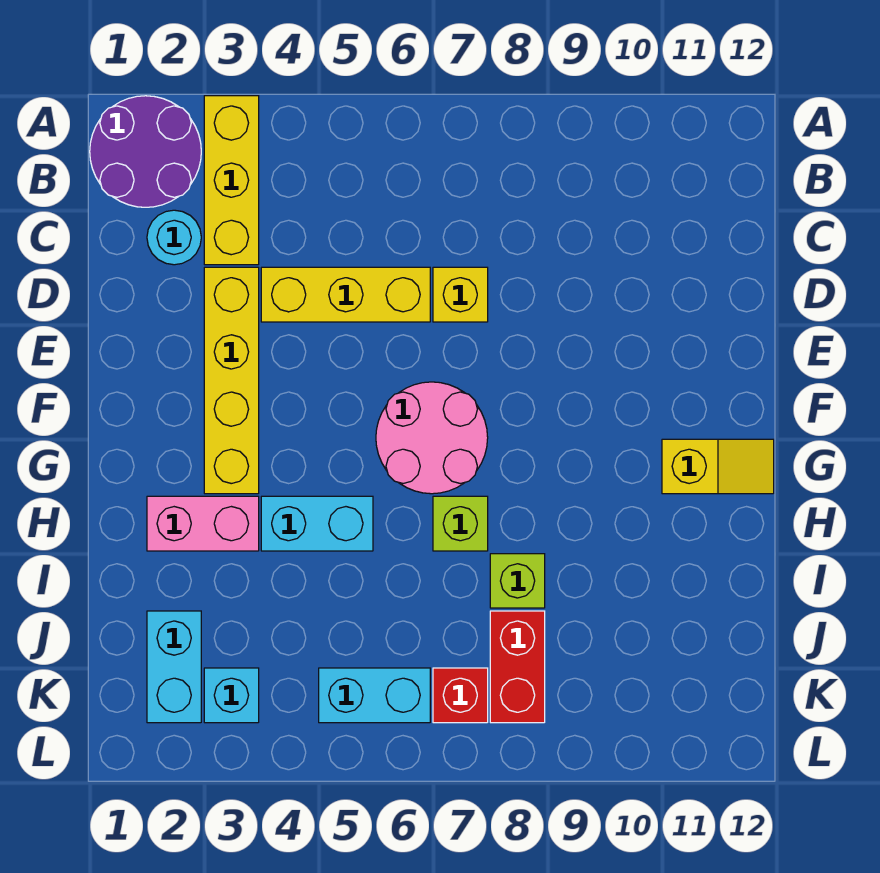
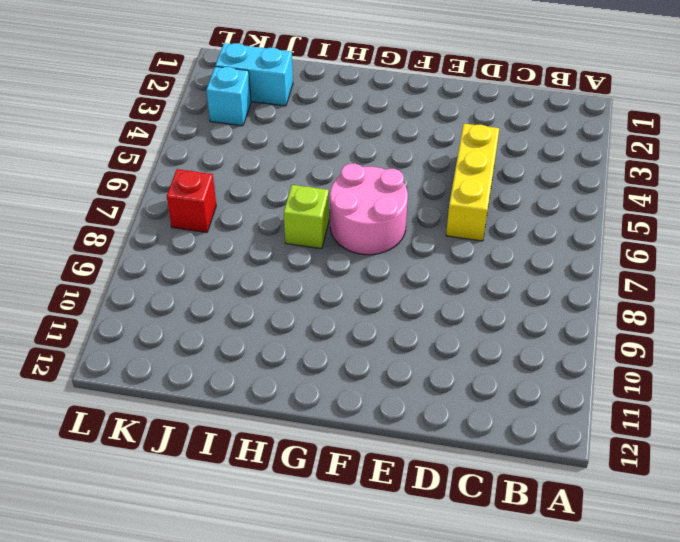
none -> purple round brick A1:B2 level 1
none -> yellow brick A3:C3 level 1
none -> cyan round brick C2 level 1

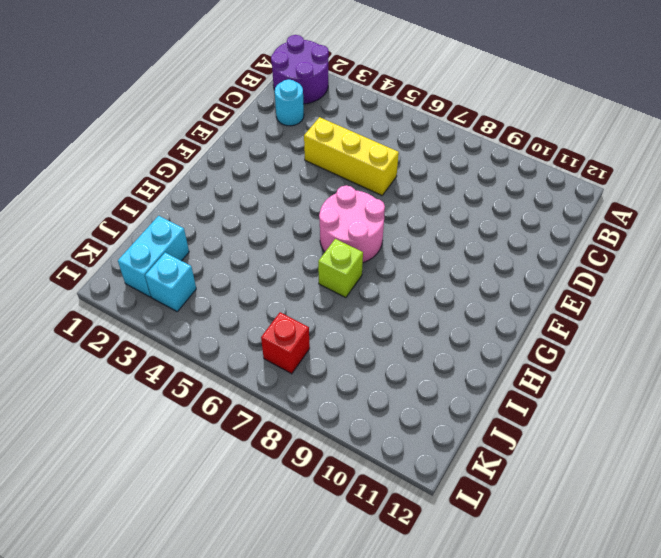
none -> yellow brick A3:C3 level 1
none -> yellow brick D3:G3 level 1
none -> yellow brick D7 level 1

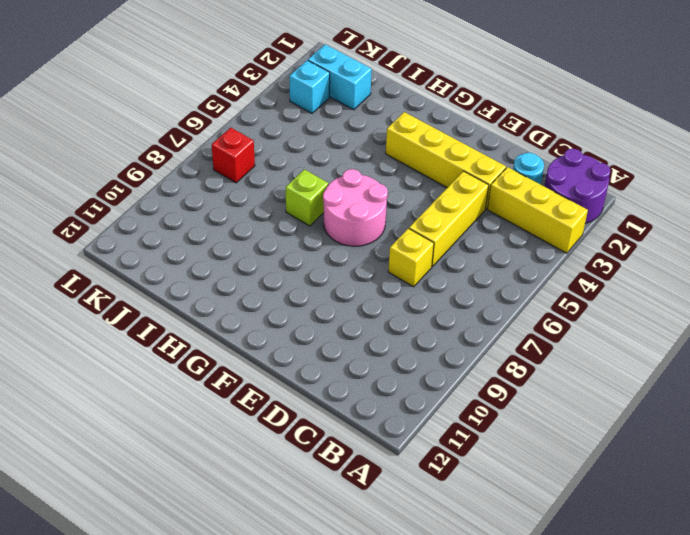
none -> yellow slope G11:G12 level 1 top 11
none -> pink brick H2:H3 level 1
none -> cyan brick H4:H5 level 1

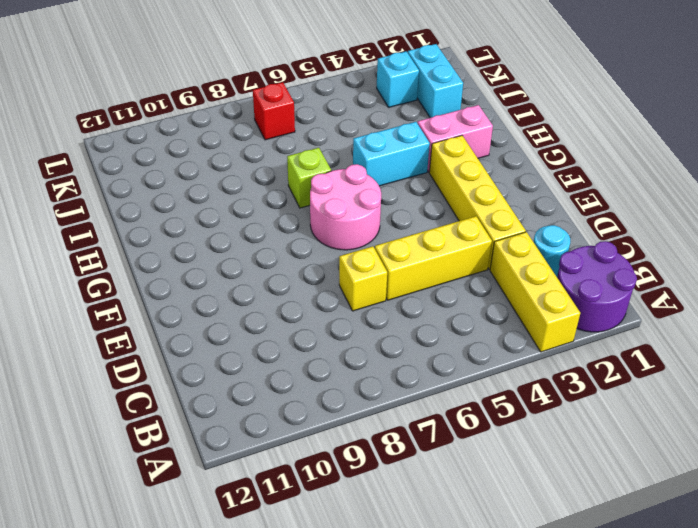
none -> yellow slope G11:G12 level 1 top 11
none -> lime brick I8 level 1
none -> red brick J8:K8 level 1

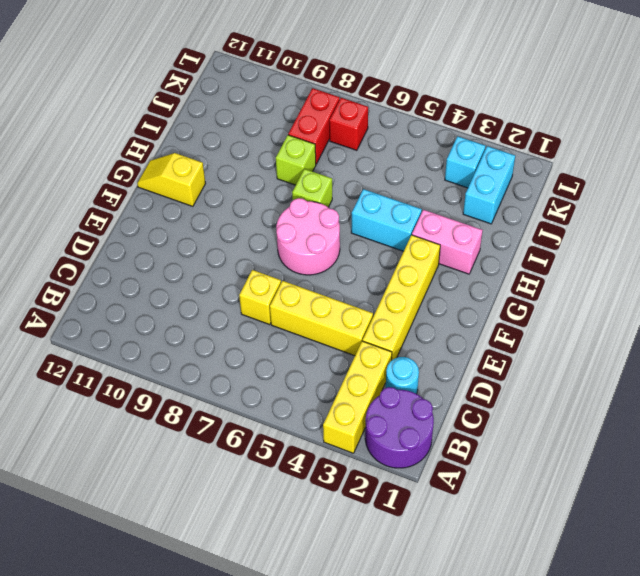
none -> cyan brick K5:K6 level 1

